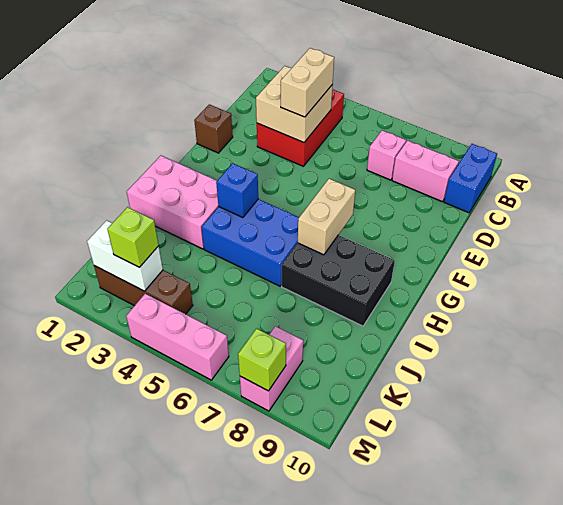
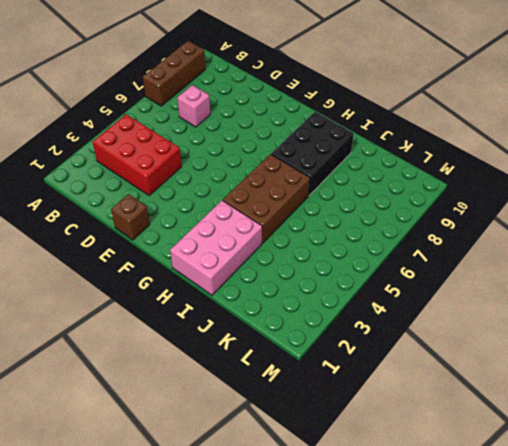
brown brick A7:A9 level 1 -> brown brick L2:L4 level 1
brown brick H4:I6 level 1 -> blue brick H4:I6 level 1
none -> blue brick B10:C10 level 1
none -> pink brick C8:C9 level 1
none -> pink brick L8:M8 level 1

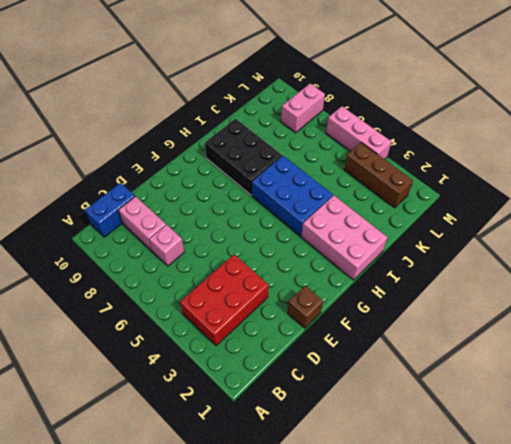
none -> tan brick C3:D4 level 2
none -> tan brick G7:H7 level 2
none -> blue brick H4 level 2

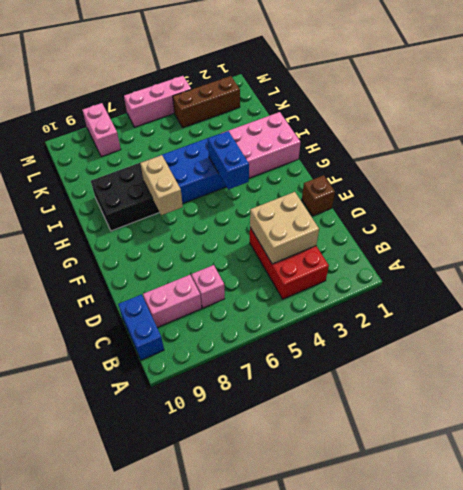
blue brick G4:H4 level 2 -> blue brick H4 level 2
none -> white brick L2:L3 level 2
none -> lime brick M8 level 2
none -> tan brick C4:D4 level 3

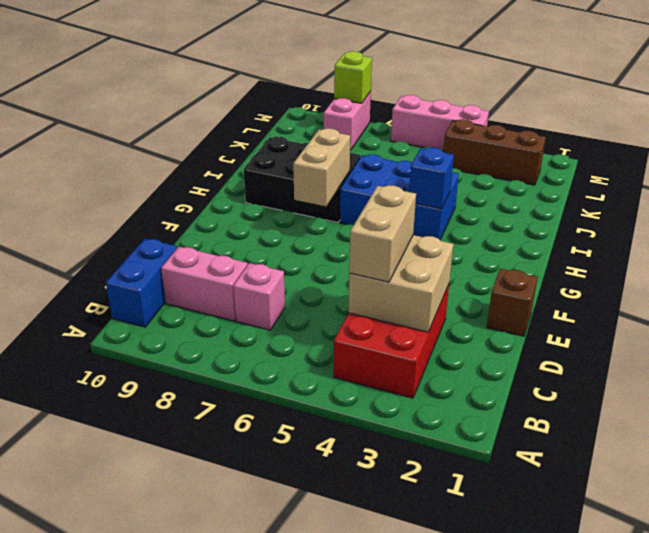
none -> pink brick H1:I3 level 1
none -> white brick L2:L3 level 2
none -> lime brick L3 level 3

